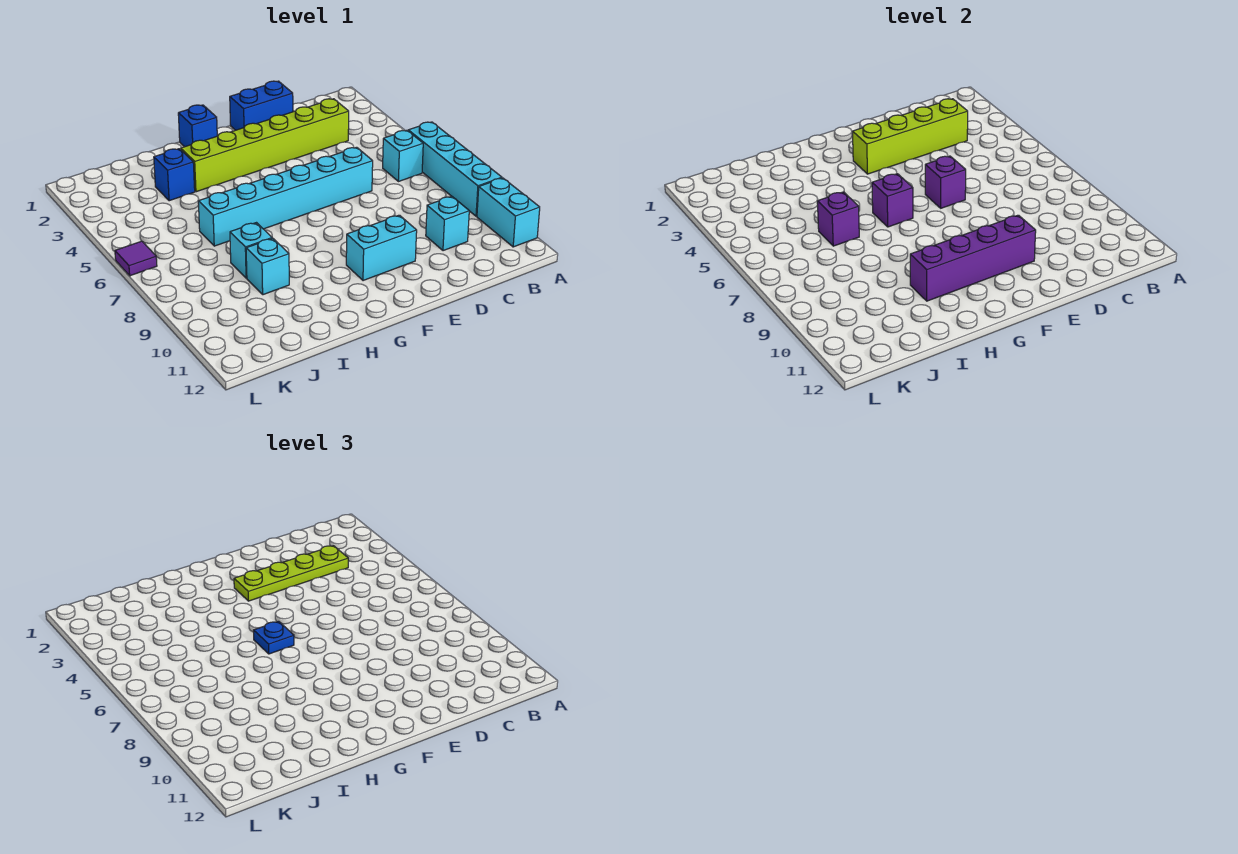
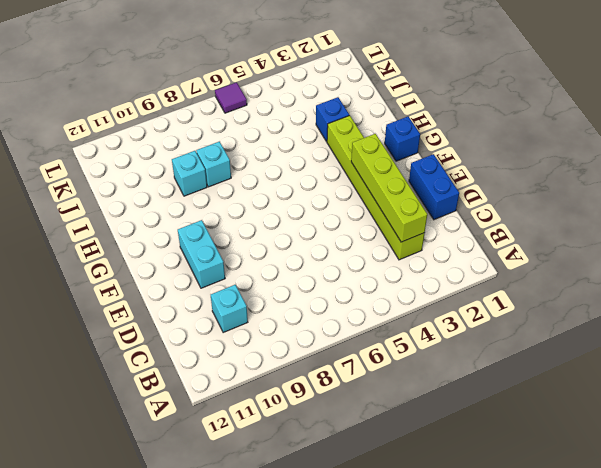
none -> cyan brick A6:A9 level 1
none -> cyan brick A10:A11 level 1
none -> cyan brick B6 level 1

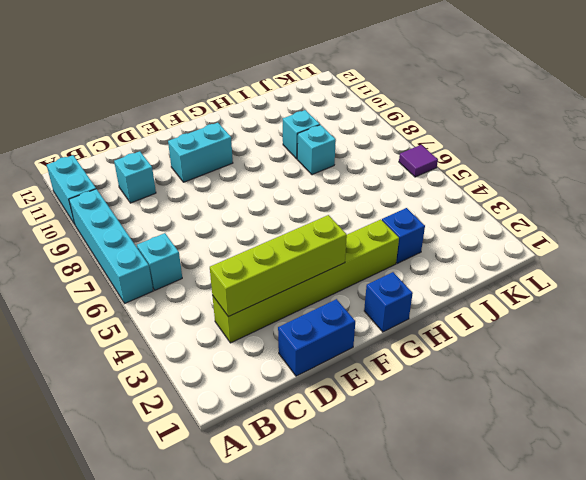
none -> cyan brick D6:I6 level 1
none -> purple brick E6 level 2
none -> purple brick E10:H10 level 2

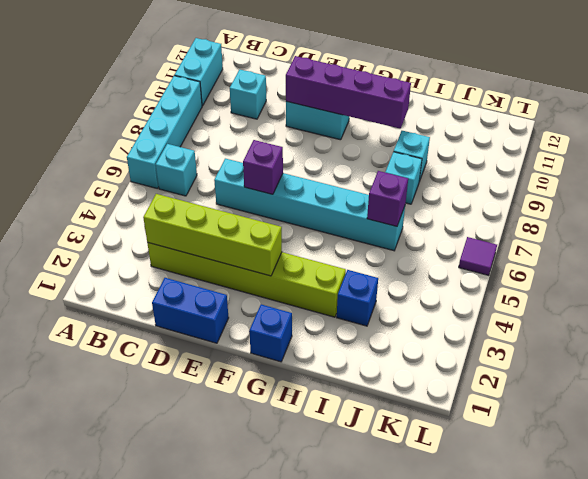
none -> purple brick G6 level 2
none -> lime plate C3:F3 level 3
none -> blue plate G6 level 3

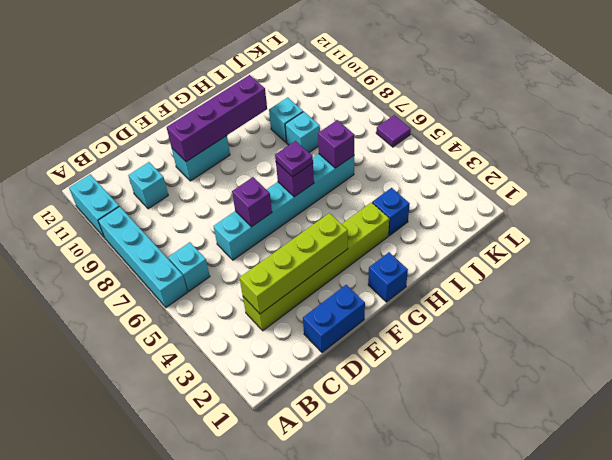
purple plate G6 level 3 -> blue plate G6 level 3
none -> lime plate C3:F3 level 3

